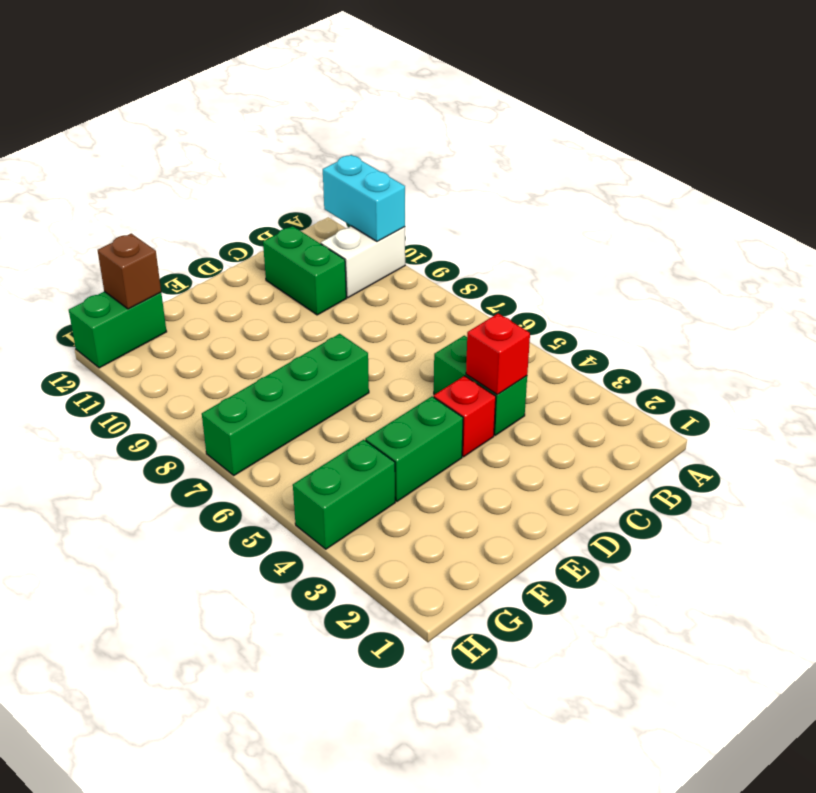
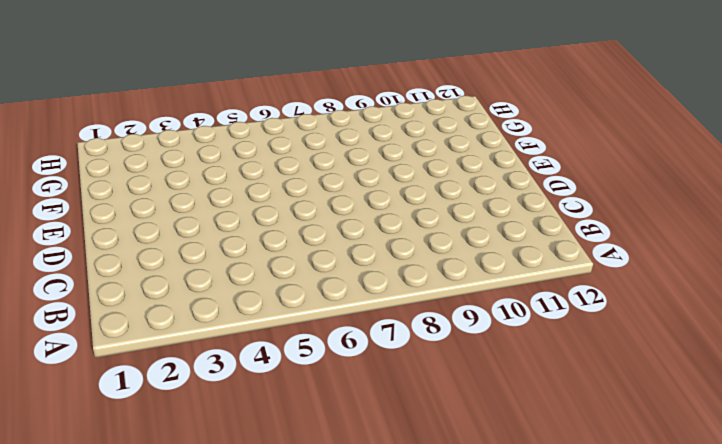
none -> white brick A10:B10 level 1
none -> green brick C4:C5 level 1

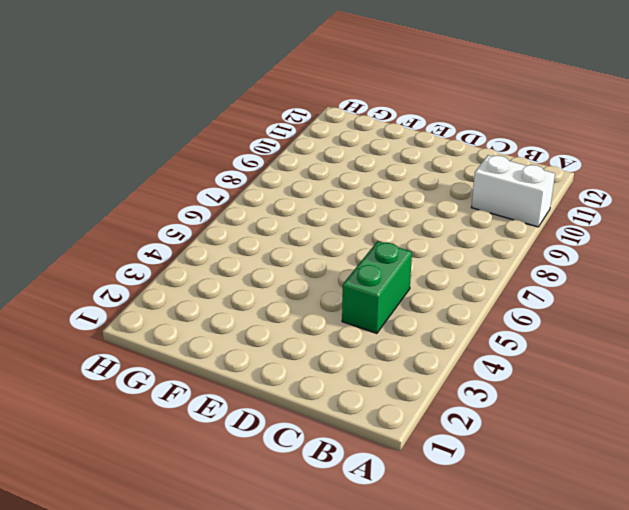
none -> green brick C10:C11 level 1
none -> red brick D4 level 1

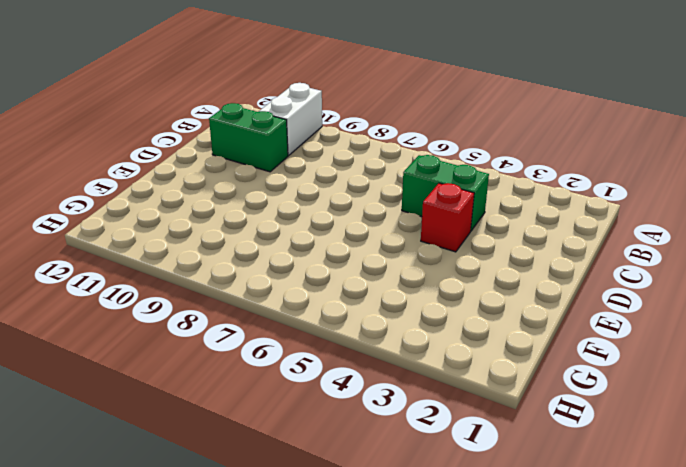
none -> green brick E4:F4 level 1
none -> green brick E7:H7 level 1

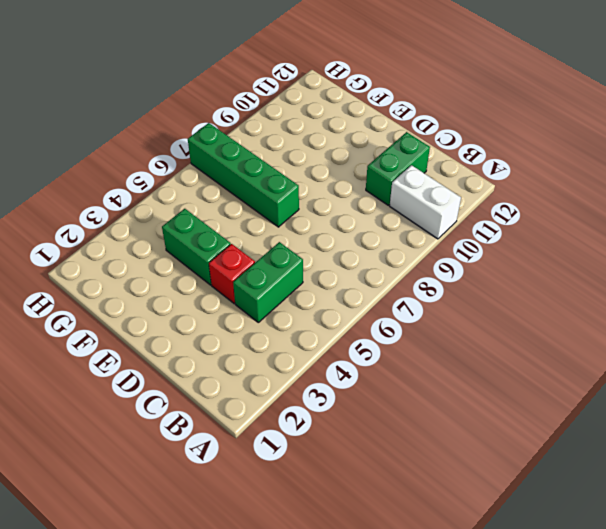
none -> green brick G4:H4 level 1
none -> green brick G12:H12 level 1

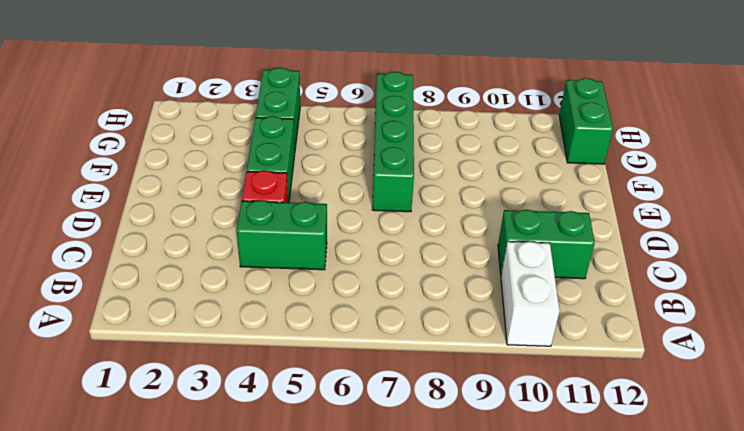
none -> cyan brick A10:A11 level 2
none -> red brick C4 level 2

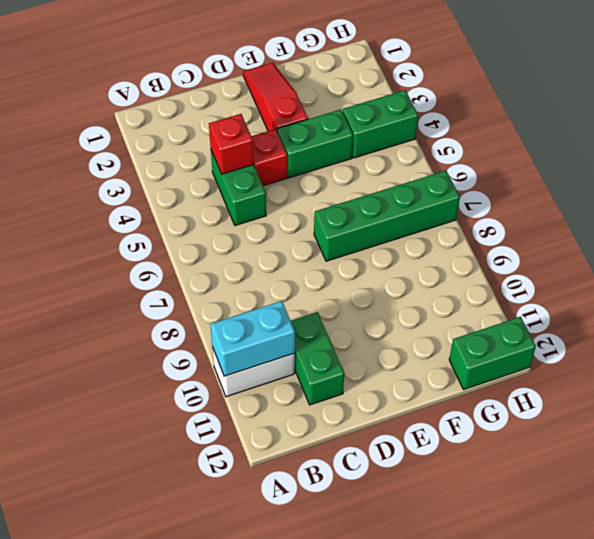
cyan brick A10:B10 level 2 -> cyan brick A10:A11 level 2
red slope E1:E3 level 1 top 3 -> none
none -> brown brick G12 level 2

